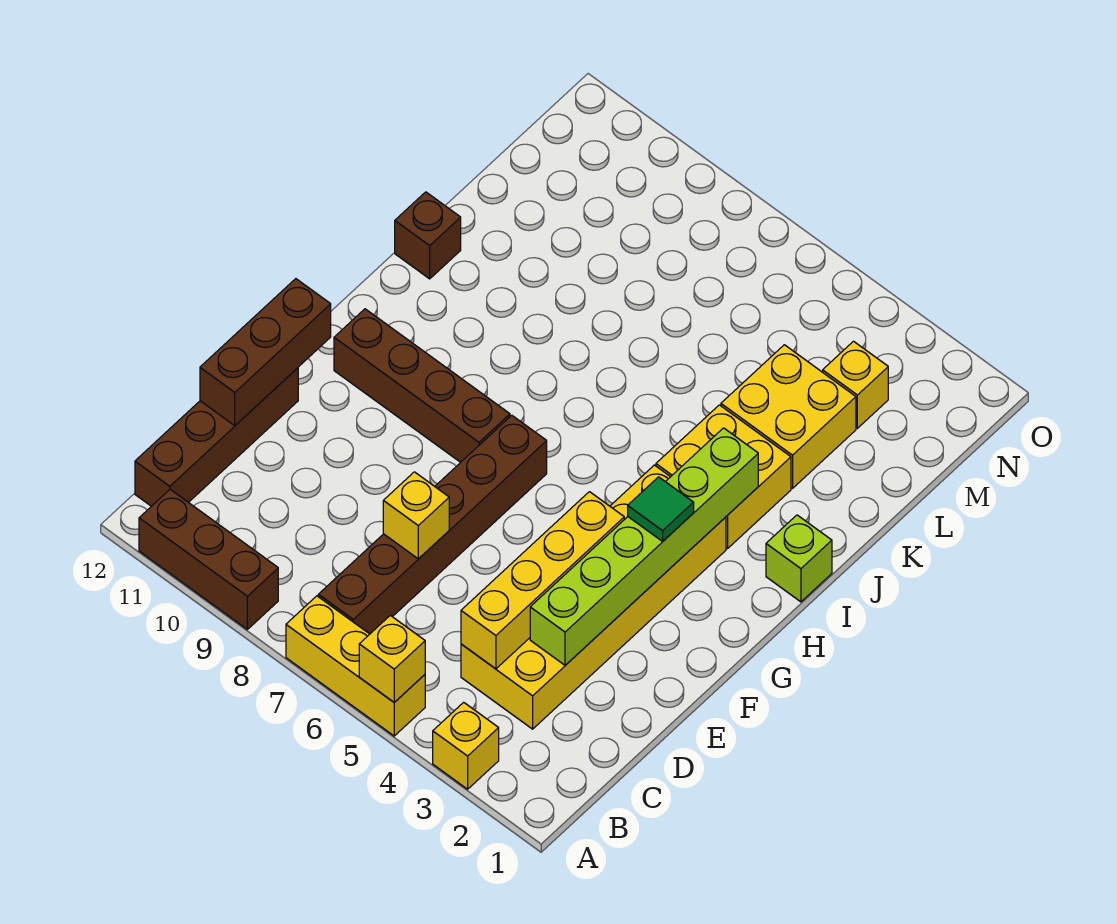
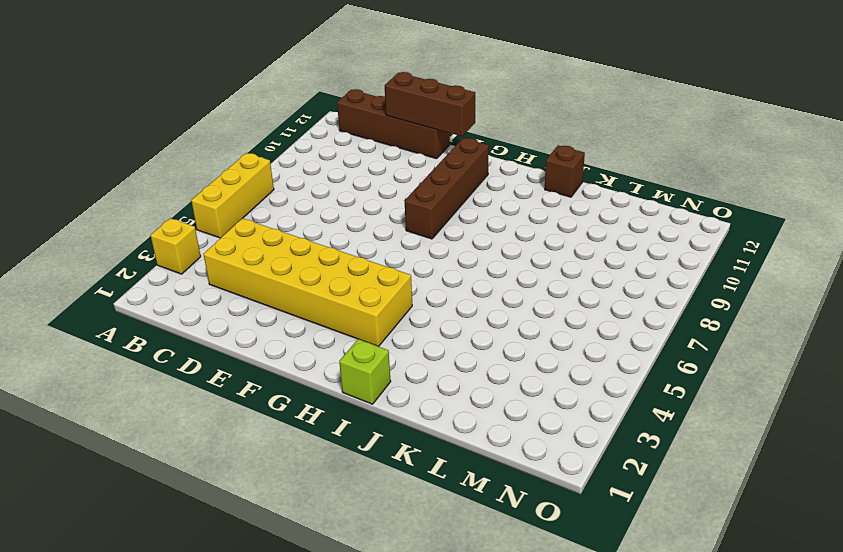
none -> brown brick A9:A11 level 1
none -> brown brick B7:G7 level 1
none -> yellow brick I3:J4 level 1

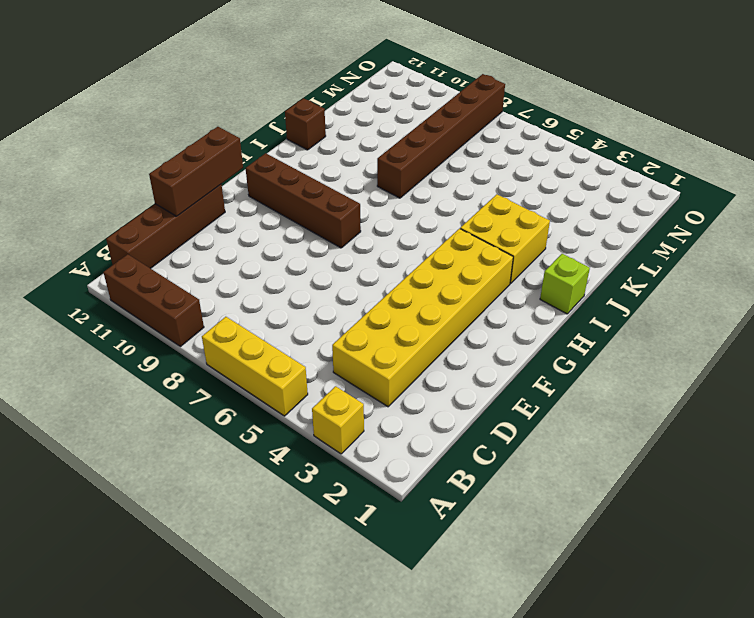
brown brick J8:O8 level 1 -> brown brick B7:G7 level 1
none -> yellow brick K3:L4 level 1
none -> yellow brick M3 level 1
none -> yellow brick A5 level 2

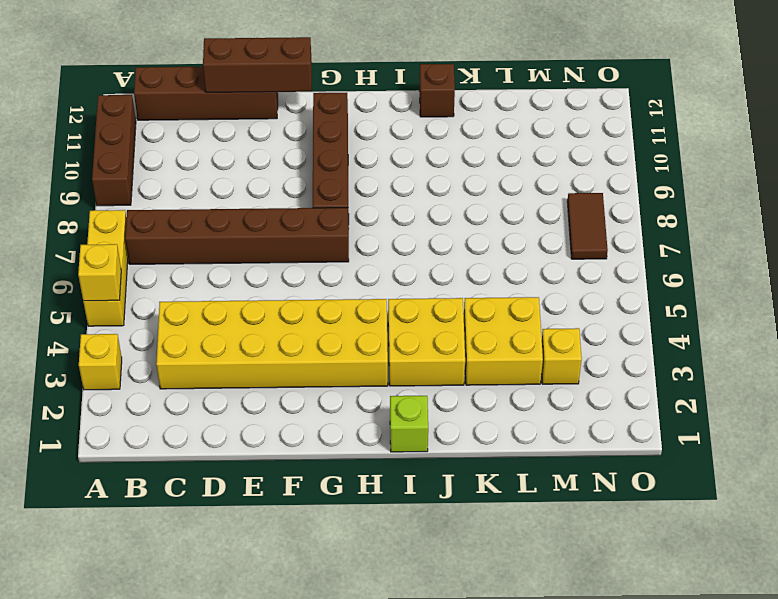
brown tile N7:N8 level 1 -> none
none -> yellow brick C4:F4 level 2
none -> lime brick D3:I3 level 2
none -> yellow brick D7 level 2

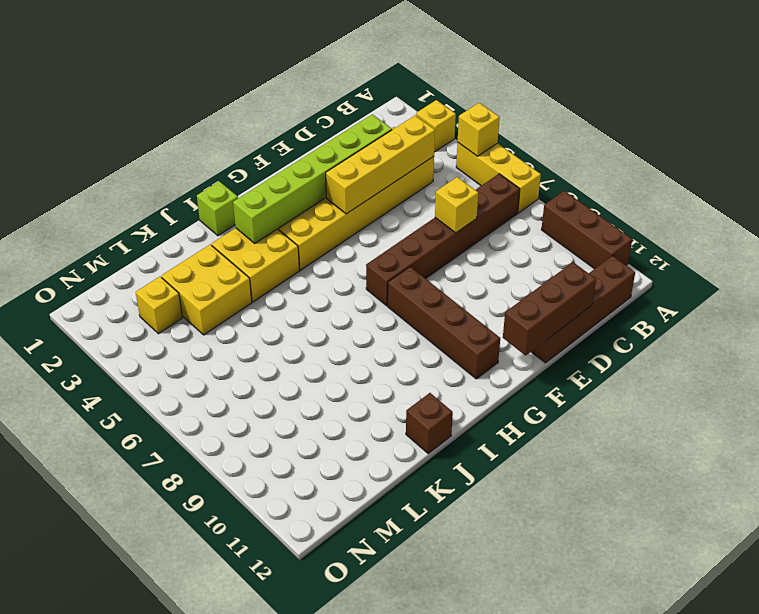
none -> green tile G3 level 3

